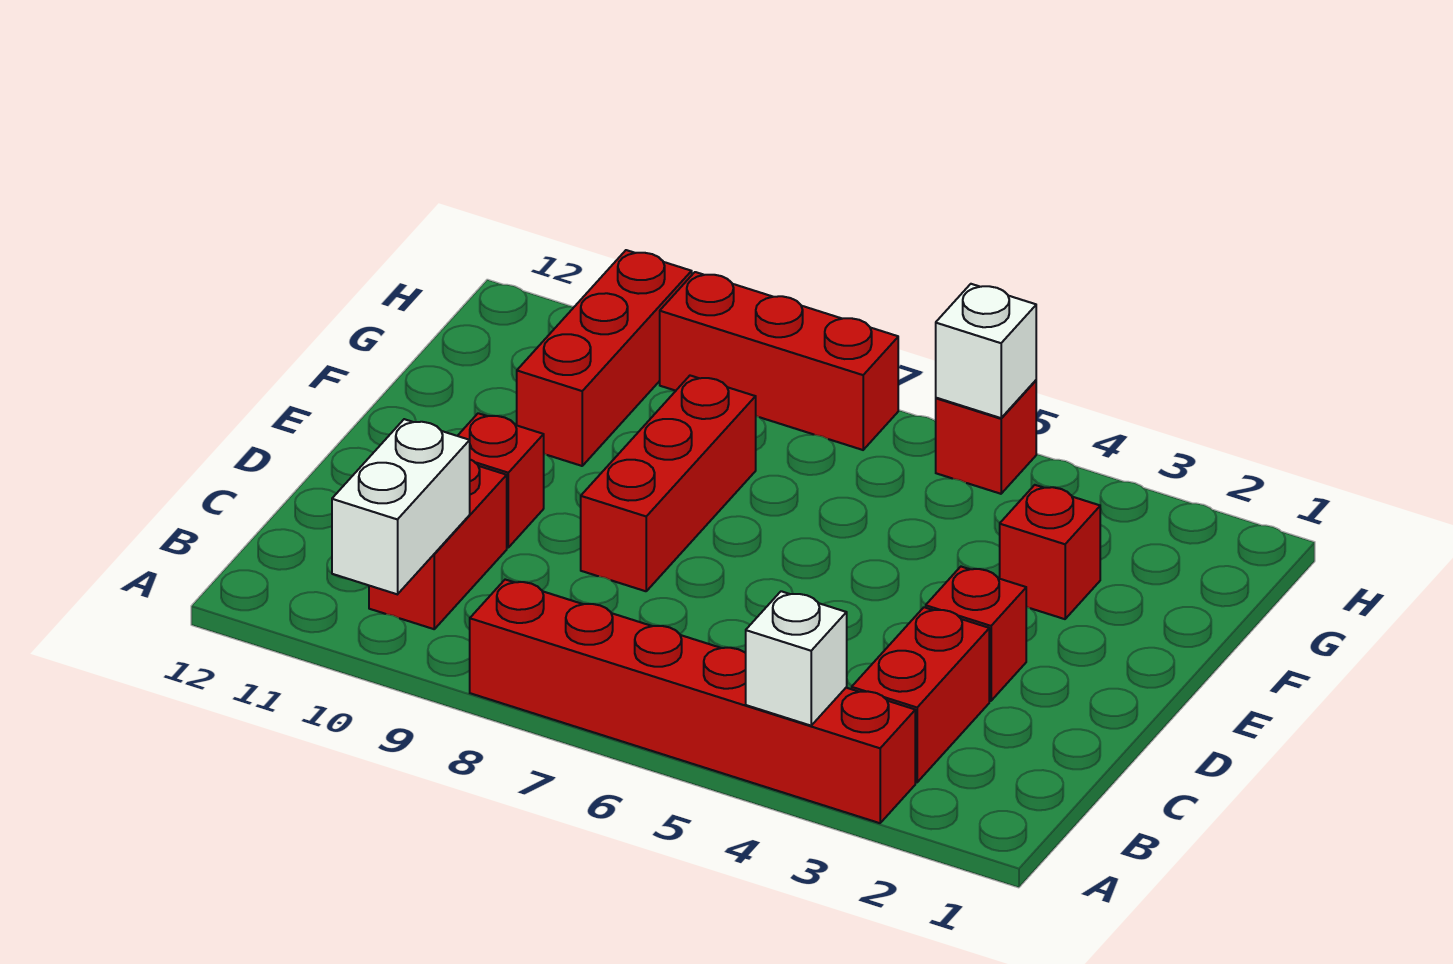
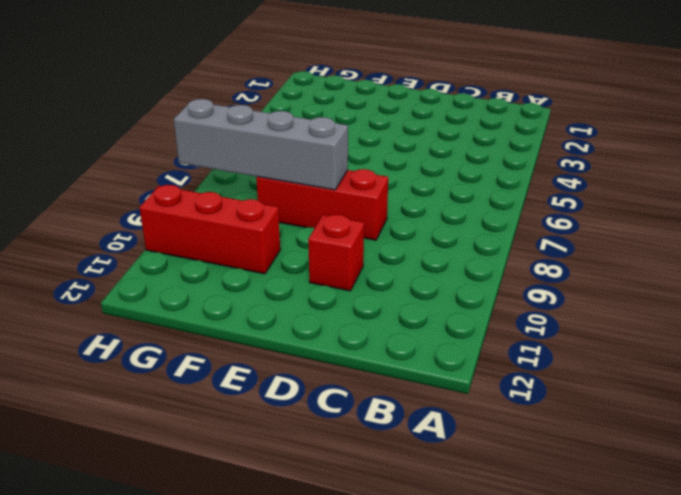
grey brick E8:H8 level 2 -> none
none -> red brick A3:A8 level 1
none -> red brick B3:C3 level 1
none -> red brick B10:C10 level 1

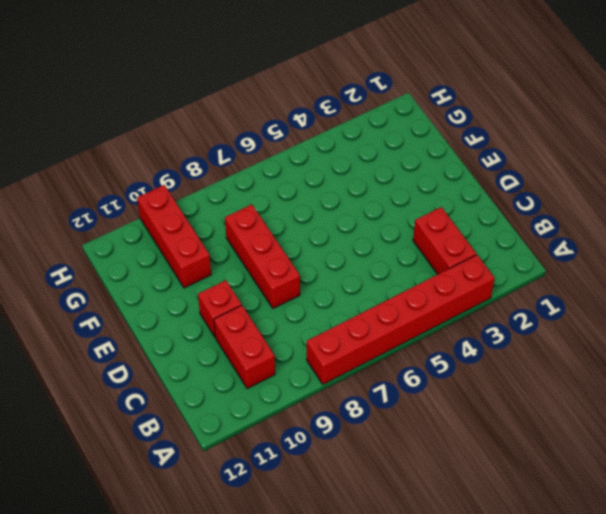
none -> red brick D3 level 1
none -> red brick F3 level 1
none -> red brick H5 level 1

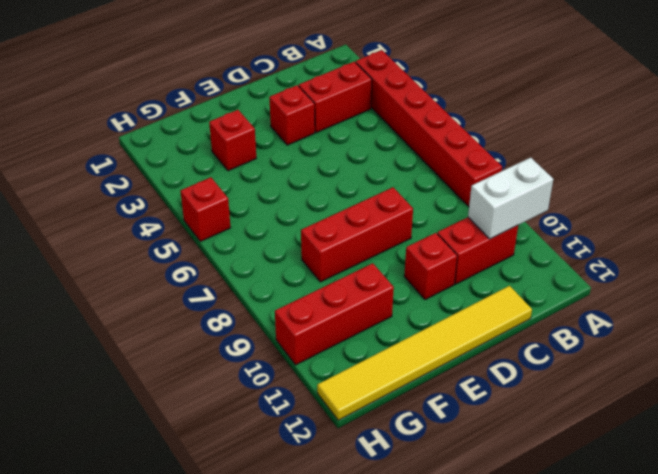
yellow tile C12:H12 level 1 -> none
none -> red brick H7:H9 level 1
none -> white brick A4 level 2
none -> white brick H5 level 2

